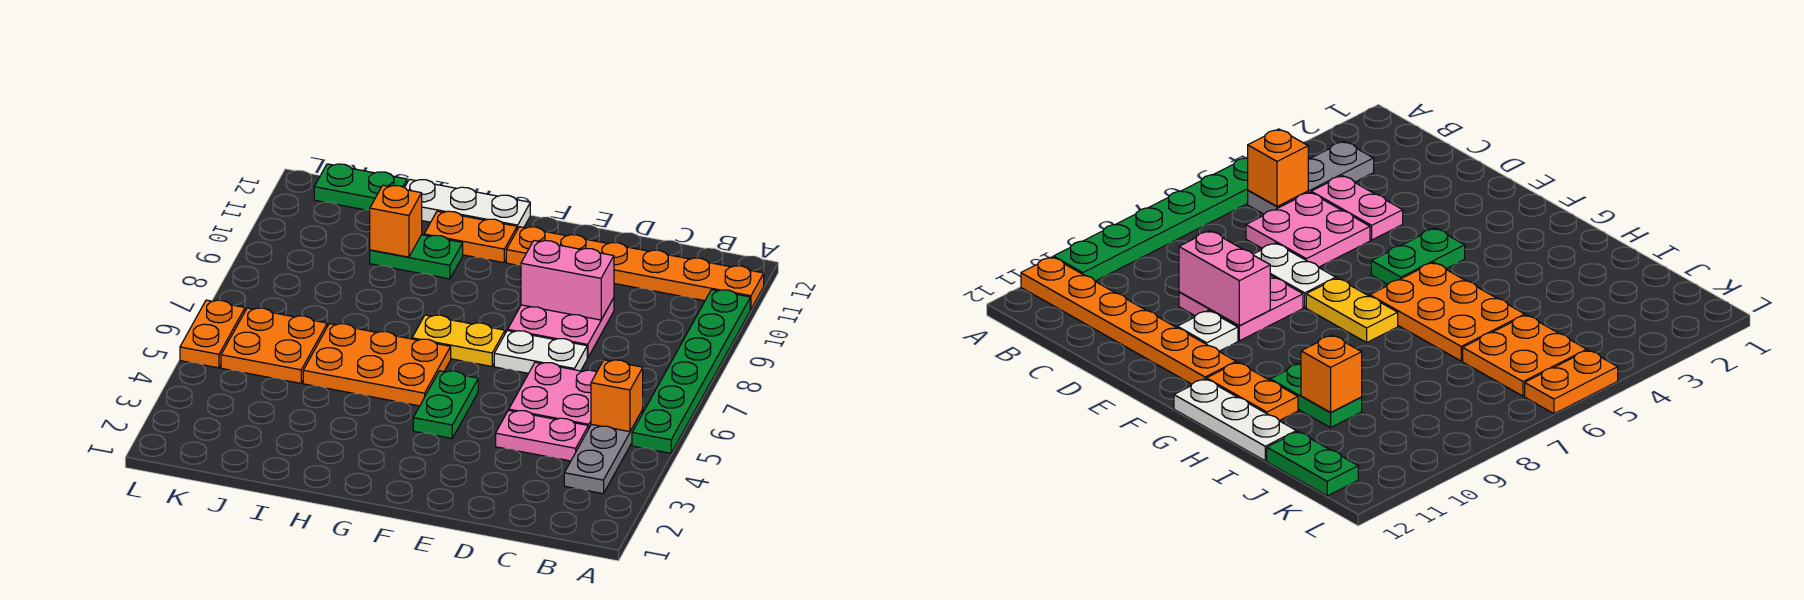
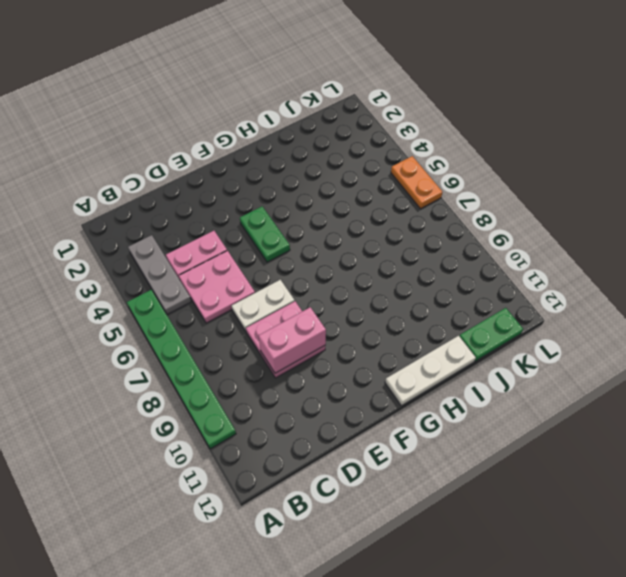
none -> orange plate A11:F11 level 1
none -> white plate E10 level 1
none -> yellow plate F7:G7 level 1

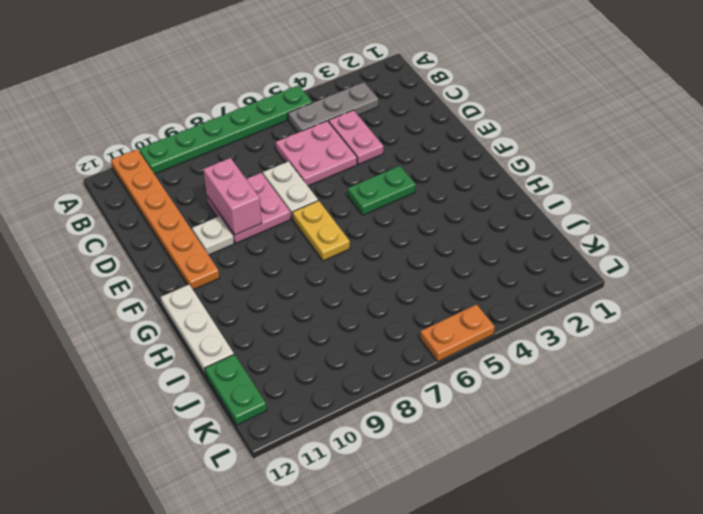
none -> orange plate G5:I6 level 1
none -> orange plate G11:H11 level 1
none -> green plate H10:I10 level 1

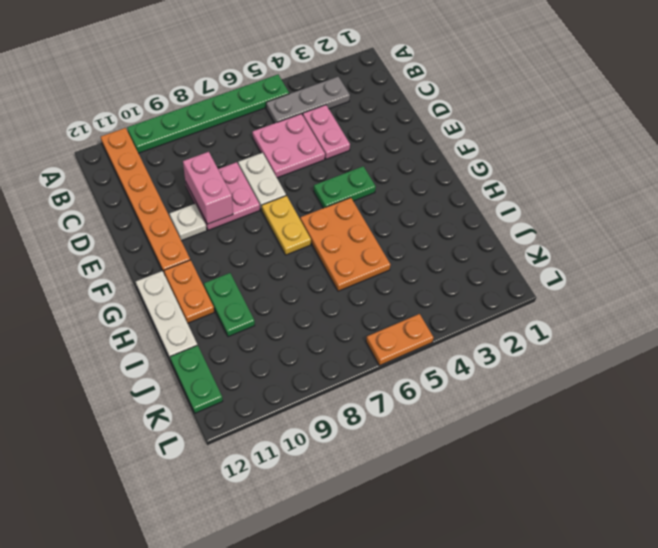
none -> orange plate J5:K6 level 1
none -> orange brick B5 level 2
none -> orange brick I10 level 2

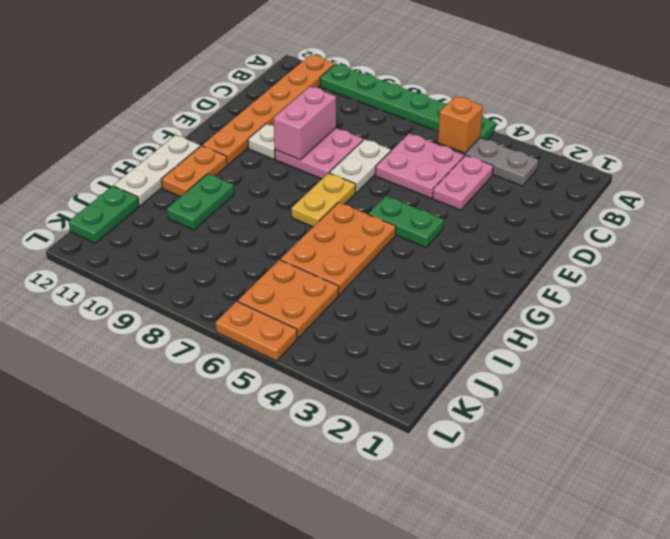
none -> orange brick I10 level 2

